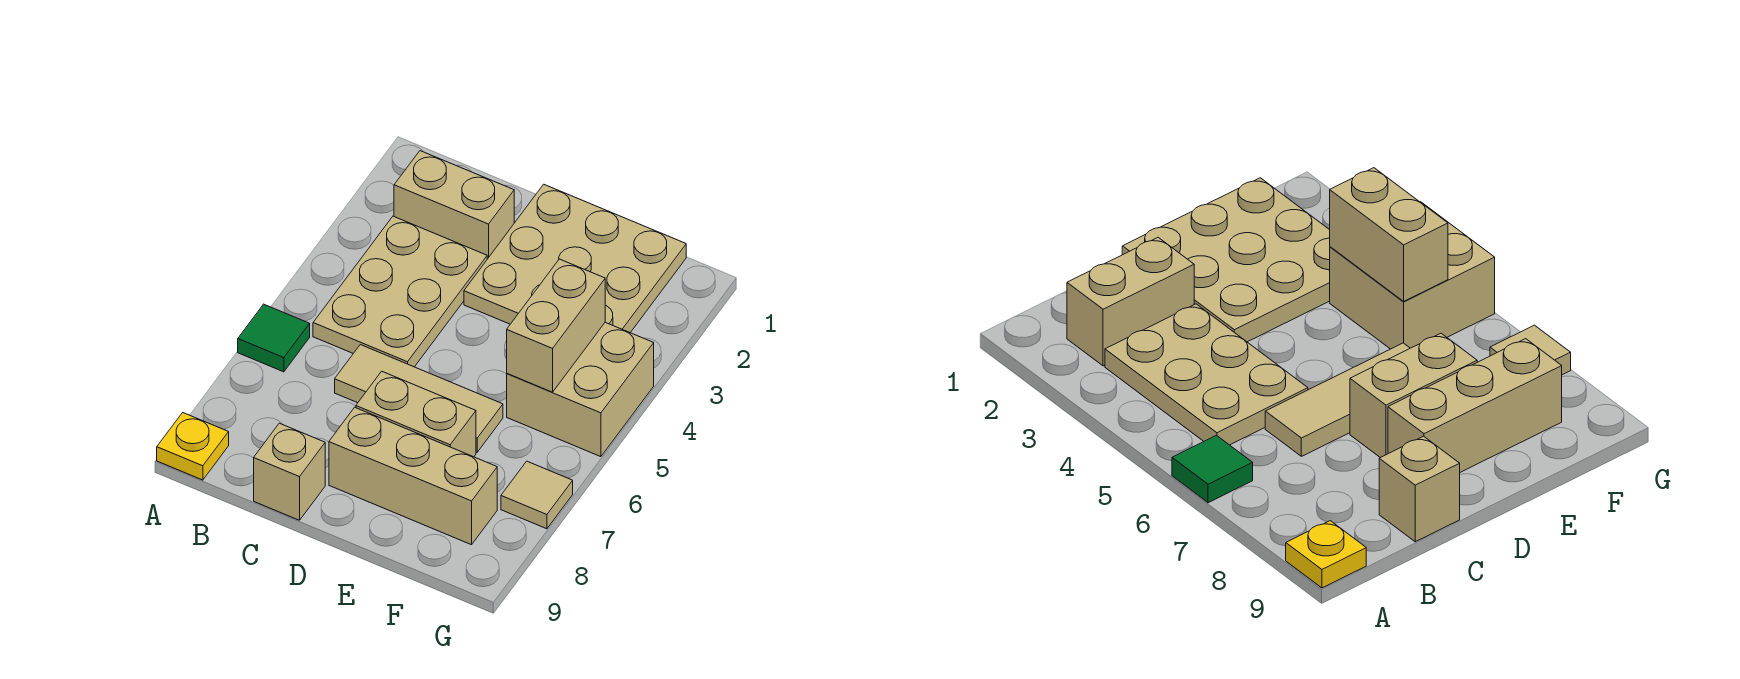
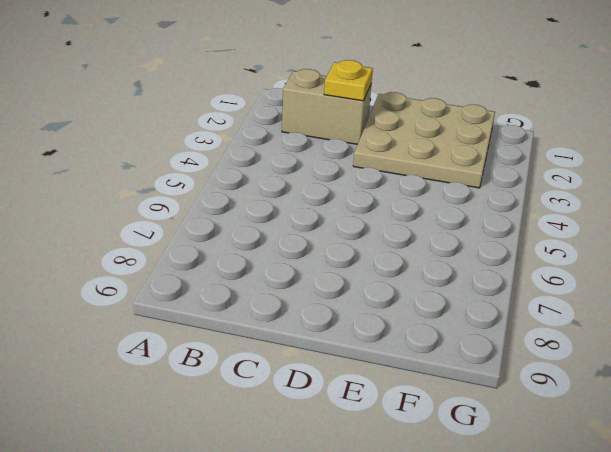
yellow plate C2 level 2 -> yellow plate A9 level 1
none -> green tile A6 level 1
none -> tan plate B3:C5 level 1
none -> tan tile C6:E6 level 1

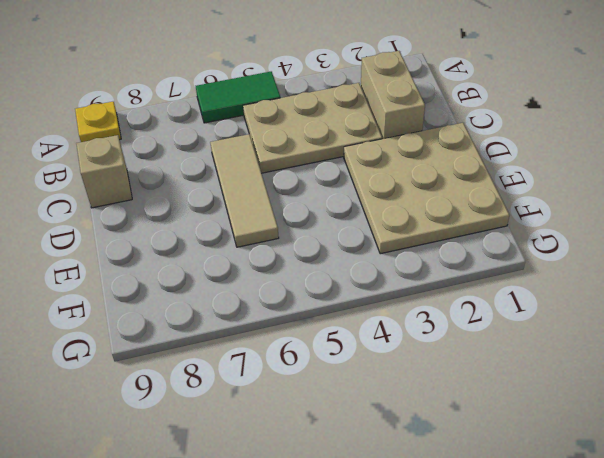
green tile A5:A6 level 1 -> green tile A6 level 1
none -> tan brick D7:E7 level 1
none -> tan brick D8:F8 level 1
none -> tan brick F4:G5 level 1

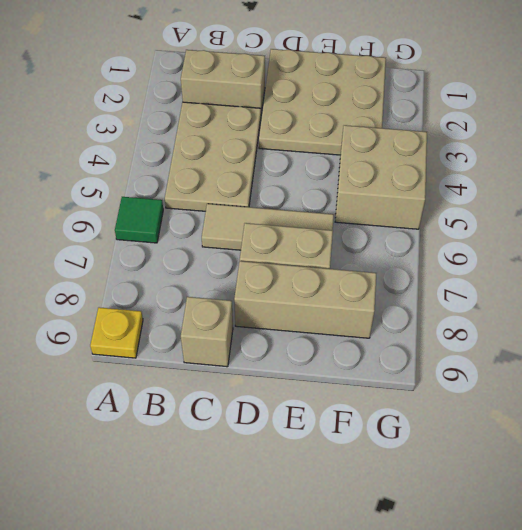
none -> tan tile G7 level 1
none -> tan brick F4:F5 level 2

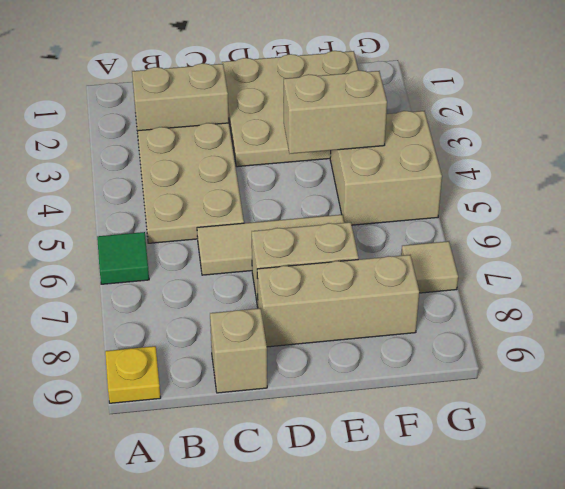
tan brick E4:F4 level 2 -> tan brick F4:F5 level 2

